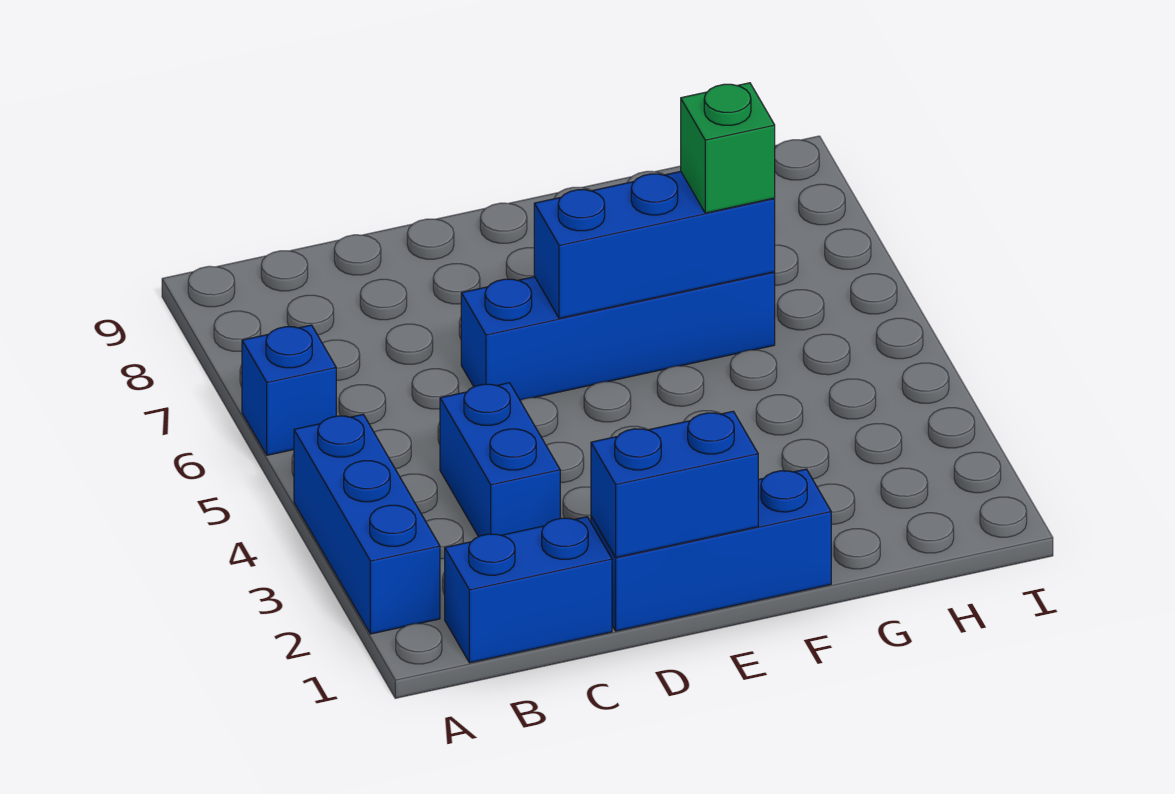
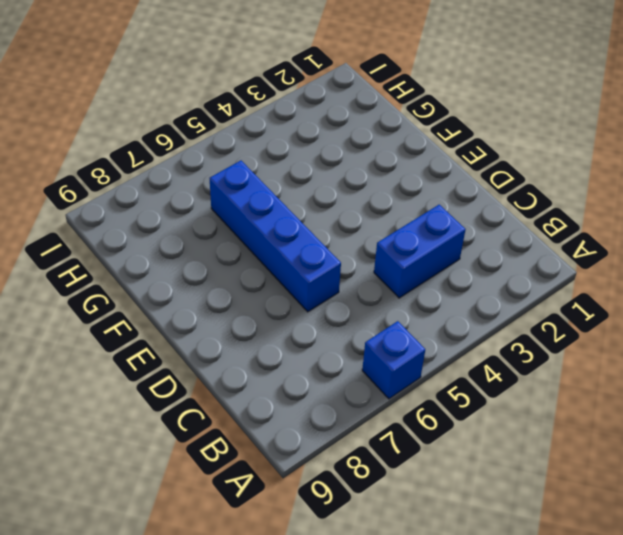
none -> blue brick A2:A4 level 1
none -> blue brick B1:C1 level 1

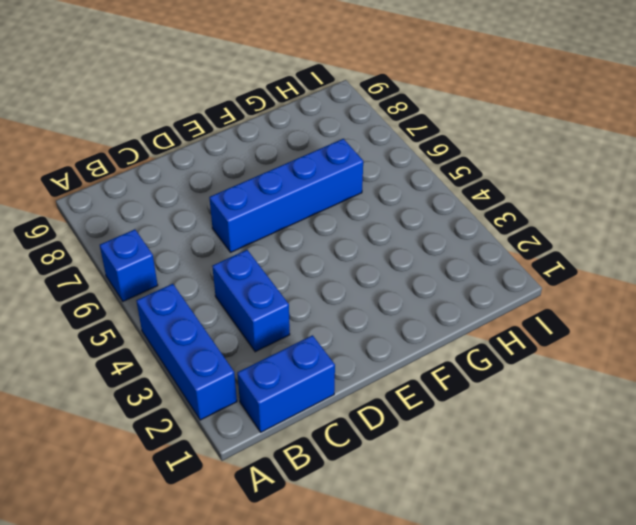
none -> blue brick D1:F1 level 1
none -> blue brick D1:E1 level 2

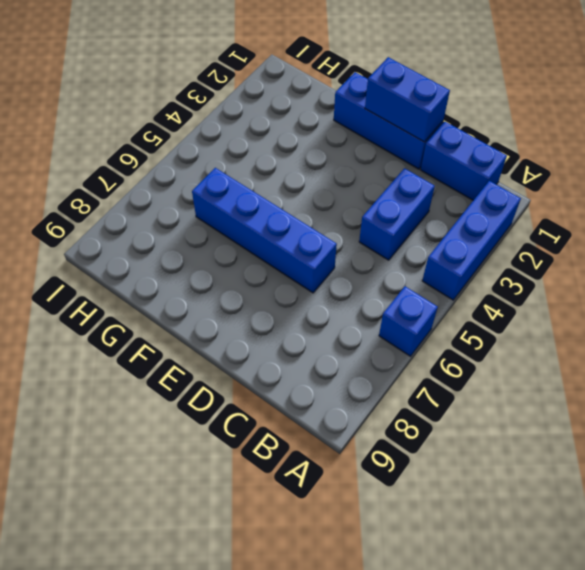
none -> blue brick E6:G6 level 2
none -> green brick G6 level 3

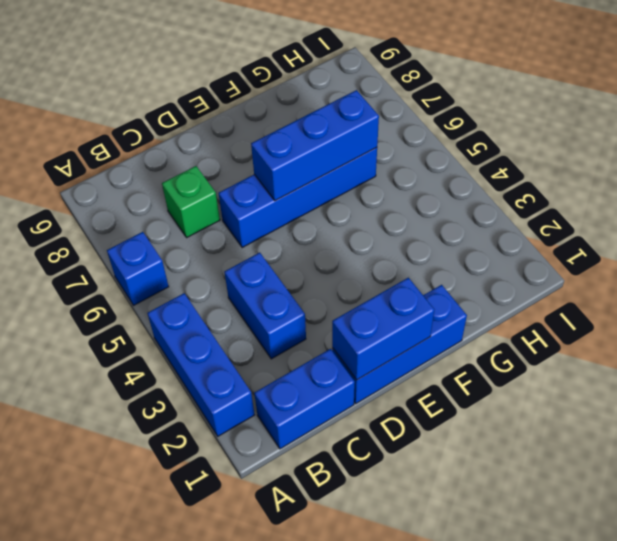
green brick C7 level 1 -> green brick G6 level 3

